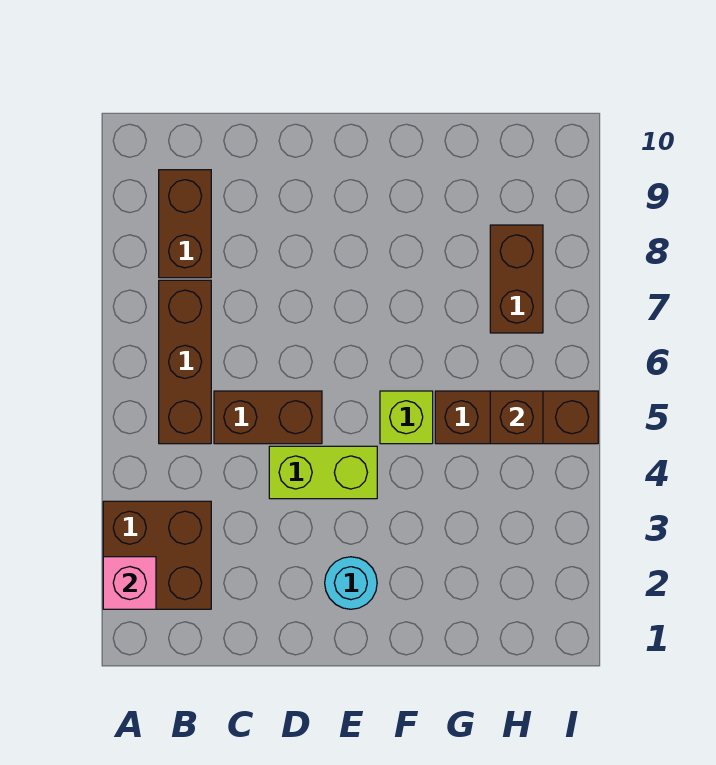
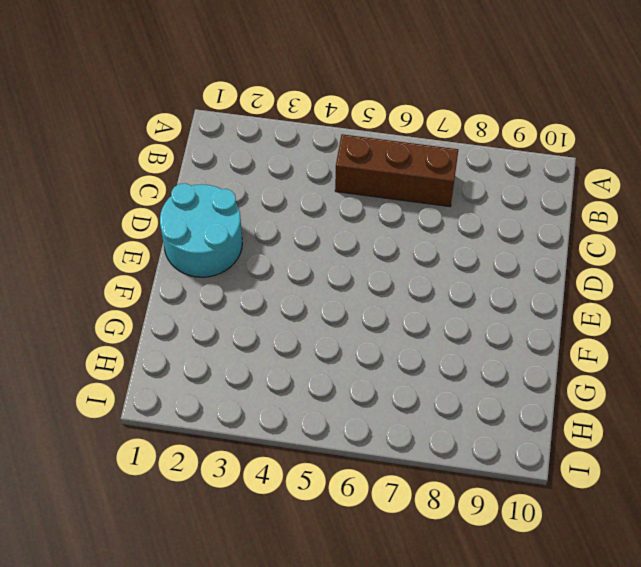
cyan round brick D1:E2 level 1 -> cyan round brick E2 level 1
none -> brown brick A2:B3 level 1
none -> brown brick B8:B9 level 1

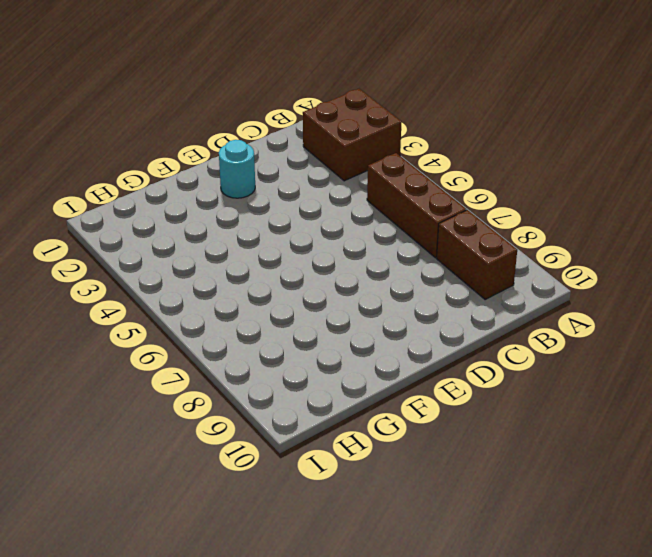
none -> brown brick C5:D5 level 1
none -> lime brick D4:E4 level 1

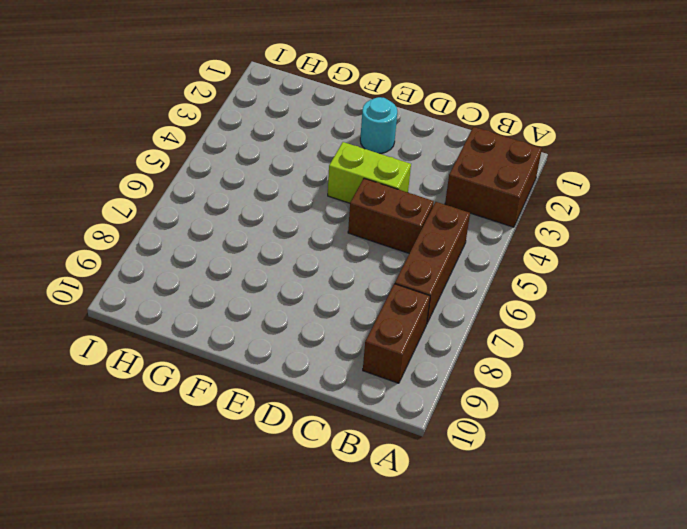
none -> lime brick F5 level 1
none -> brown brick G5:I5 level 1

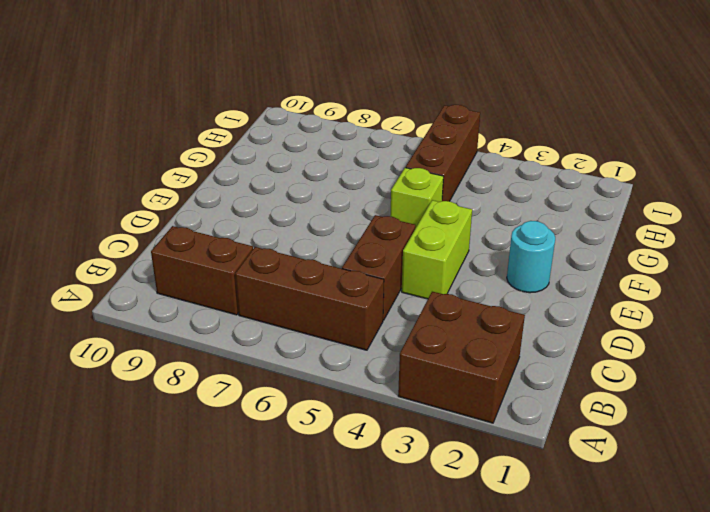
none -> brown brick H7:H8 level 1
none -> pink brick A2 level 2

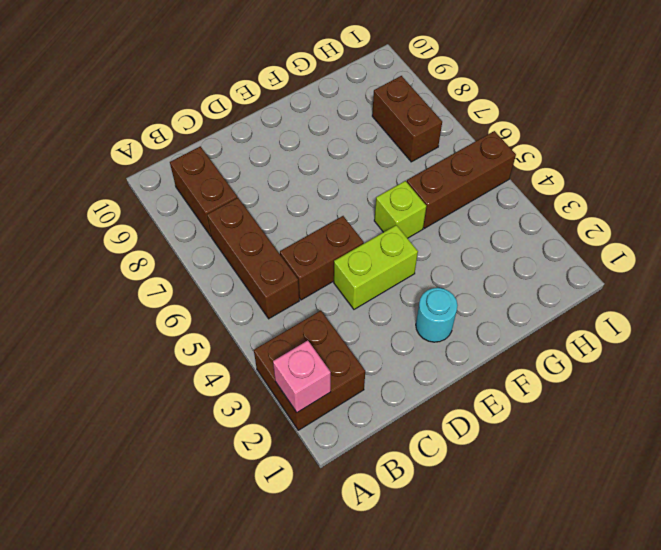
none -> brown brick H5 level 2

